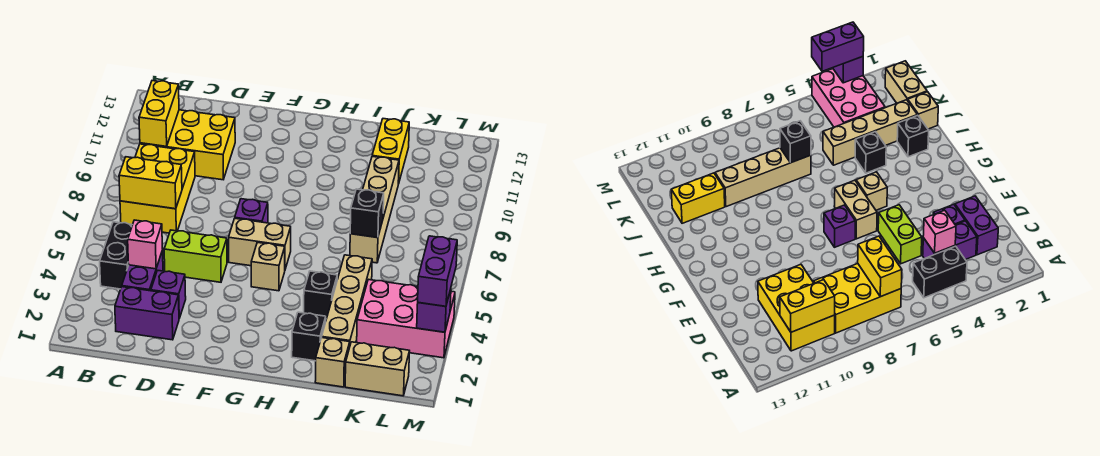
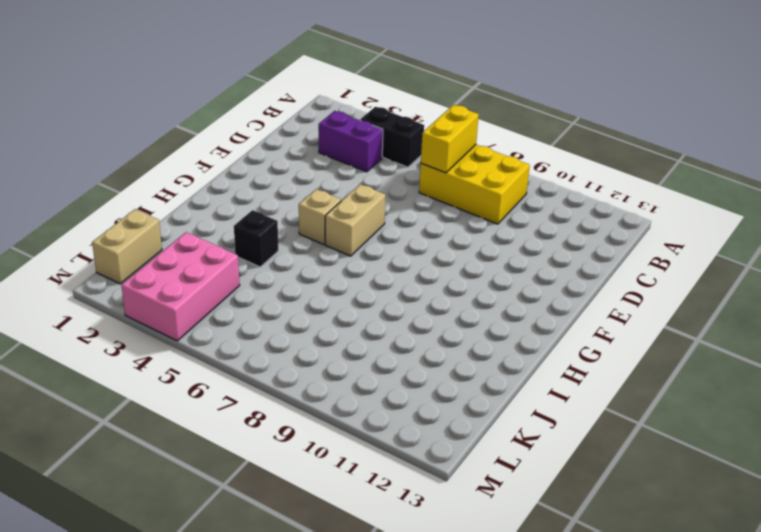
none -> yellow brick B10:D11 level 1
none -> purple brick C2:D2 level 1
none -> purple brick D3 level 1

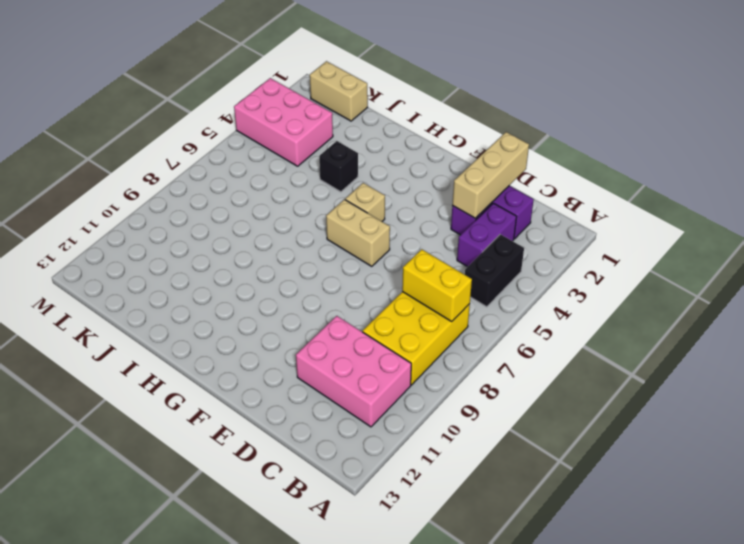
pink brick B10:D11 level 1 -> yellow brick B10:D11 level 1
tan brick D1:D3 level 2 -> none
none -> lime brick D5:E5 level 1
none -> purple brick F7 level 1
none -> black brick I2 level 1

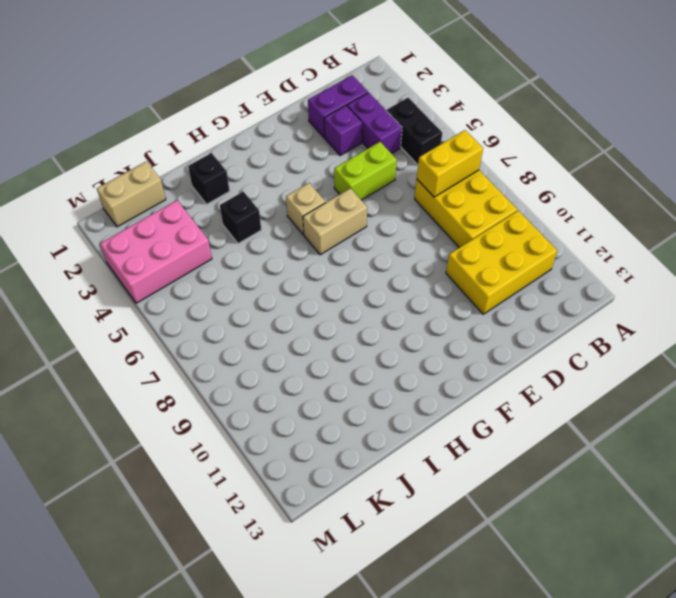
none -> purple brick F7 level 1
none -> tan brick J1 level 1
none -> tan brick J2:J5 level 1

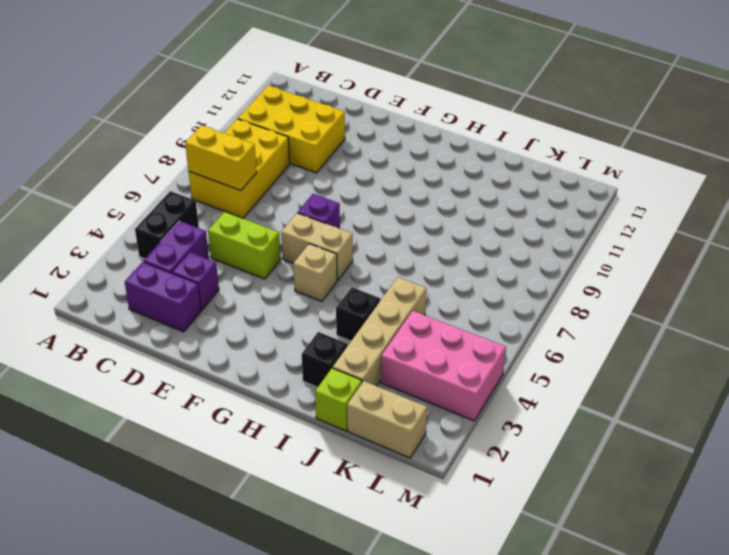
lime brick J1 level 1 -> tan brick J1 level 1
none -> tan brick J7:J10 level 1
none -> yellow brick J11:J12 level 1
none -> yellow brick B10:B11 level 2

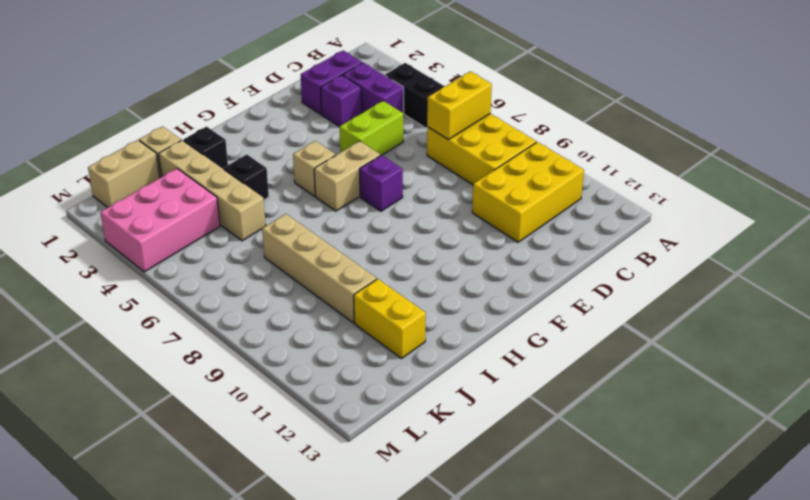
none -> yellow brick B10:B11 level 2
none -> pink brick C4 level 2
none -> black brick J7 level 2

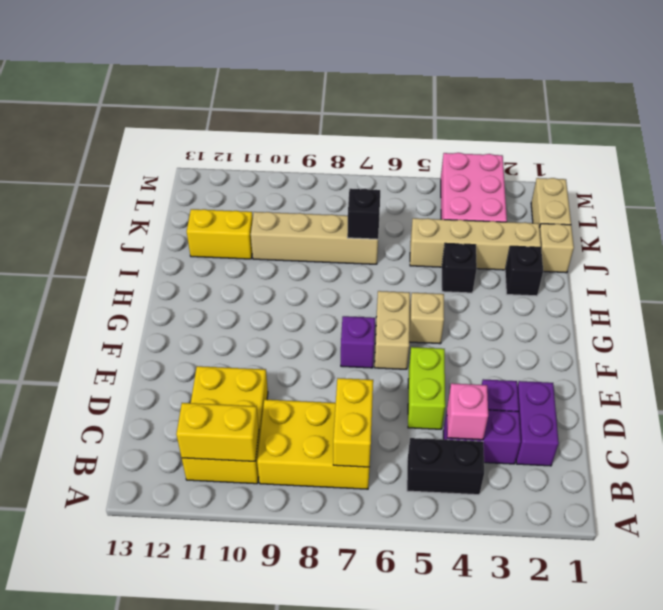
none -> purple brick M3 level 2
none -> purple brick M3:M4 level 3

